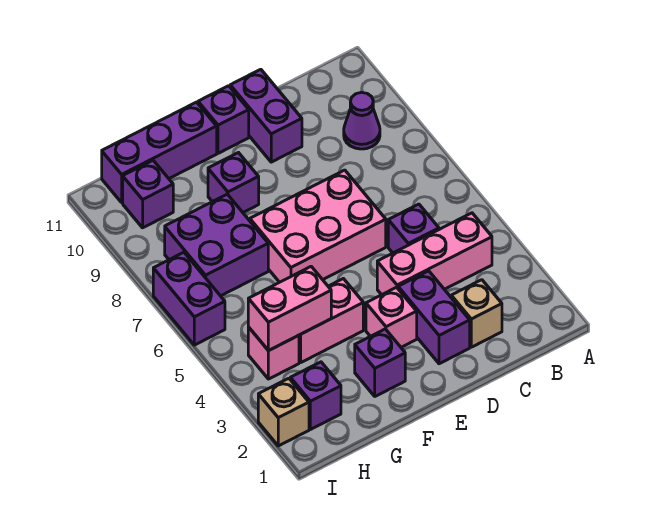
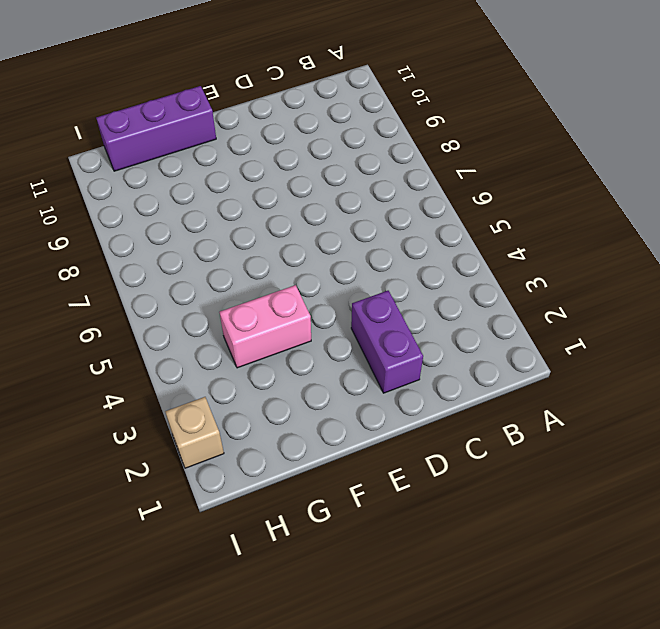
none -> pink brick B4:D4 level 1
none -> purple cone B9 level 1
none -> tan brick C2 level 1

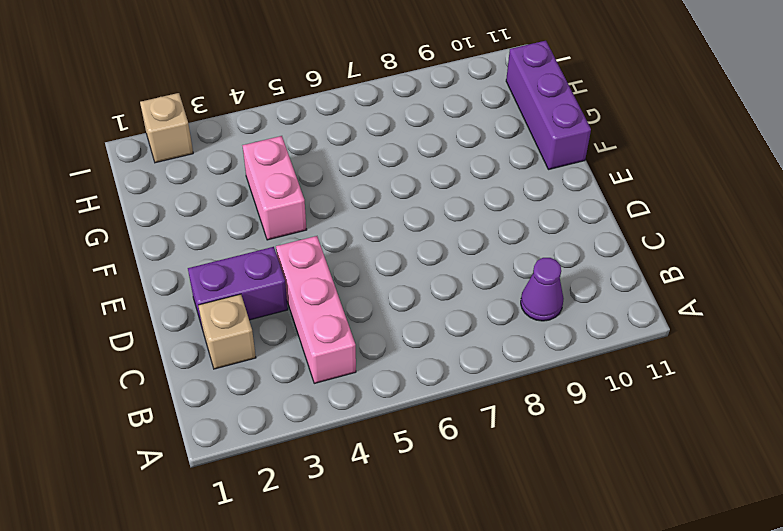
none -> purple brick C5 level 1
none -> pink brick D6:F7 level 1
none -> purple brick D10:D11 level 1

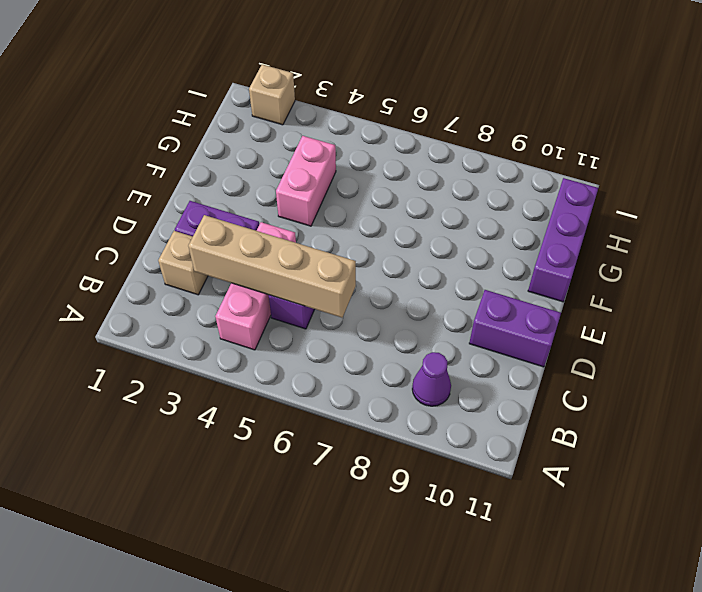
tan brick C3:C6 level 2 -> none
none -> pink brick D6:F7 level 1
none -> pink brick E3 level 1
none -> purple brick E11 level 1

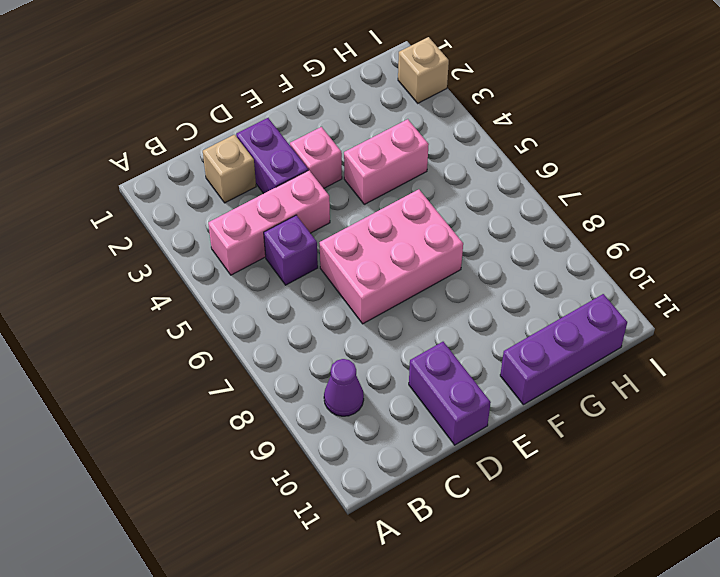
none -> purple brick E11 level 1
none -> purple brick F2 level 1
none -> purple brick F9 level 1

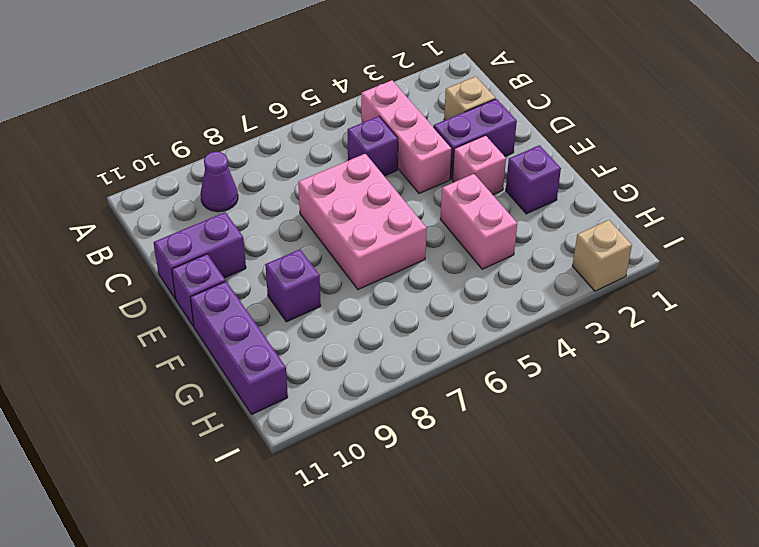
none -> purple brick G7:H8 level 1
none -> purple brick H2 level 1
none -> pink brick H4 level 1

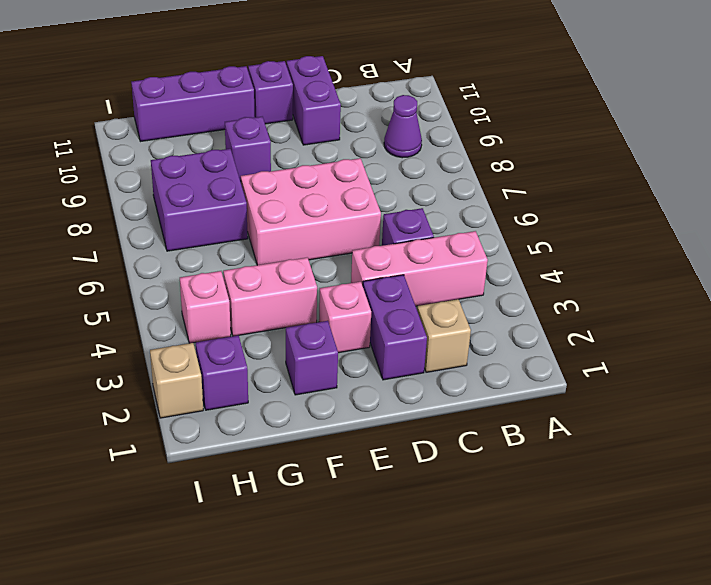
none -> purple brick H10 level 1
none -> purple brick I6:I7 level 1
none -> pink brick G4:H4 level 2

